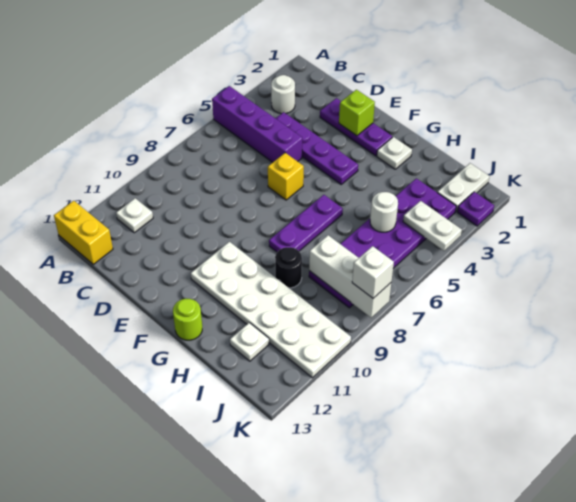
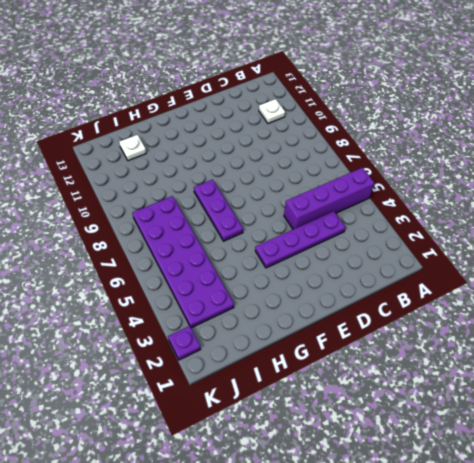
none -> yellow brick A13:B13 level 1
none -> white round brick B3 level 1
none -> purple plate D2:F2 level 1

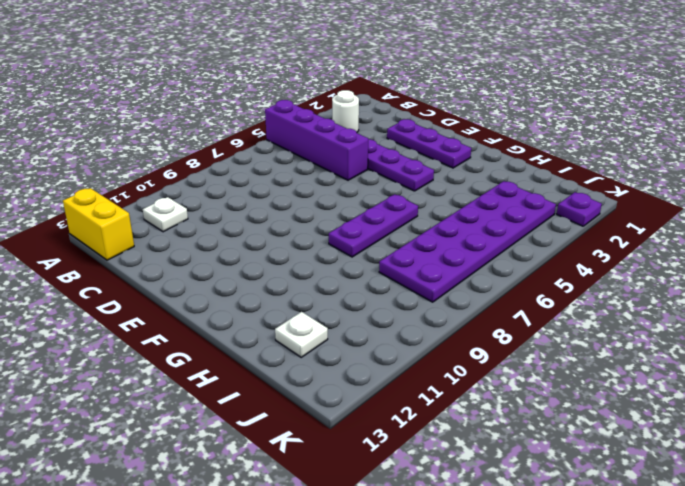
none -> yellow brick E6 level 1
none -> white plate F10:K11 level 1
none -> white plate G2 level 1

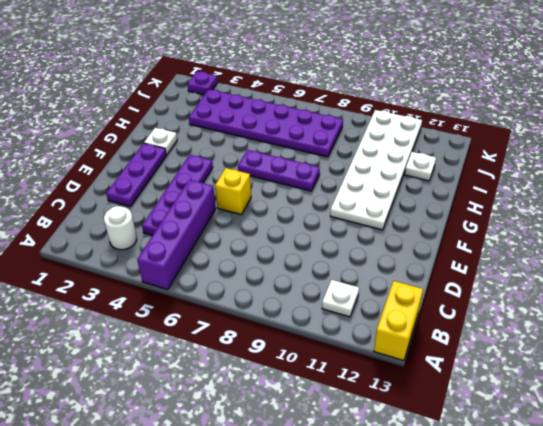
none -> lime round brick G13 level 1
none -> black round brick H9 level 1
none -> white plate J1:J2 level 1

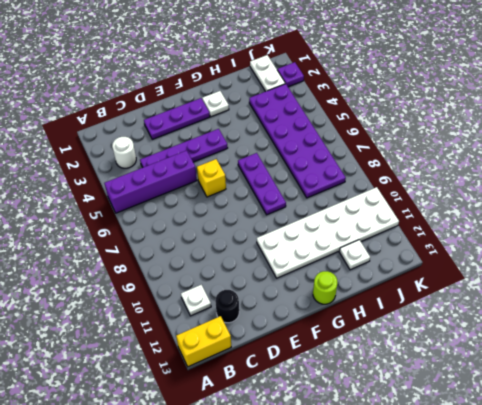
black round brick C12 level 1 -> black round brick H9 level 1
none -> lime brick E2 level 2
none -> white round brick I5 level 2
none -> white brick I8:K8 level 2

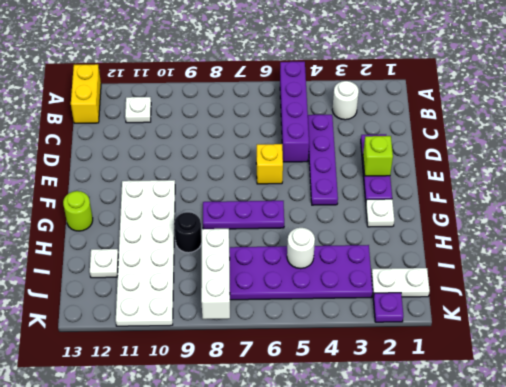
none -> white plate J4:K4 level 2
none -> white brick K8 level 3

